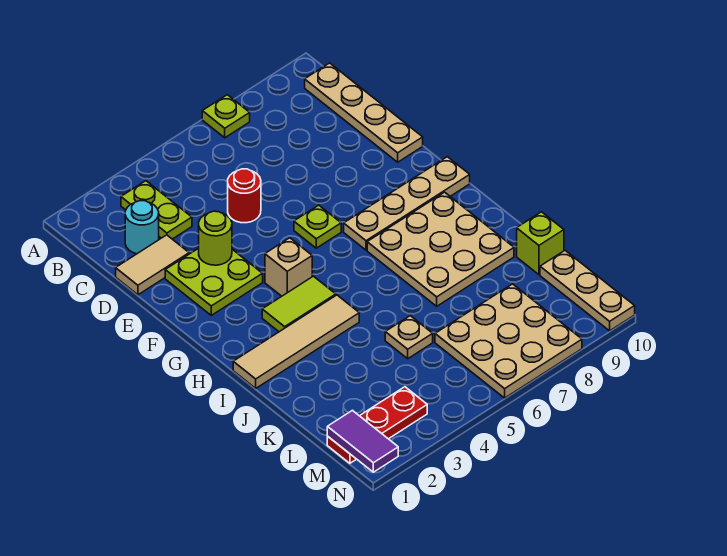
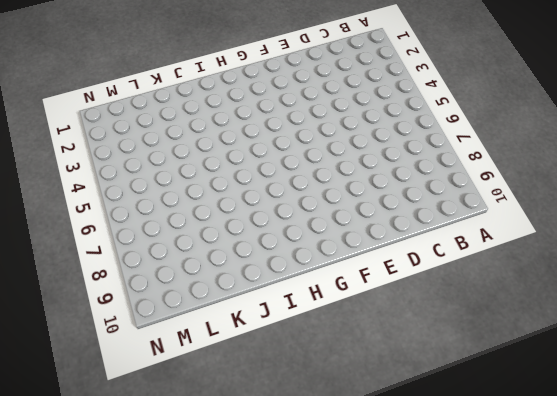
none -> lime plate A7 level 1
none -> lime plate B3:C3 level 1
none -> tan plate B10:E10 level 1

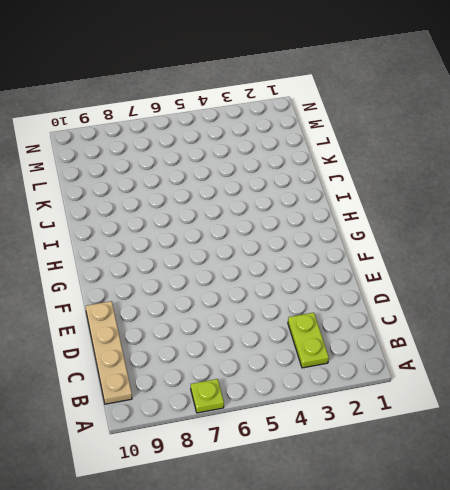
none -> cyan round brick C2 level 1
none -> tan tile D1:D2 level 1
none -> red round brick D5 level 1

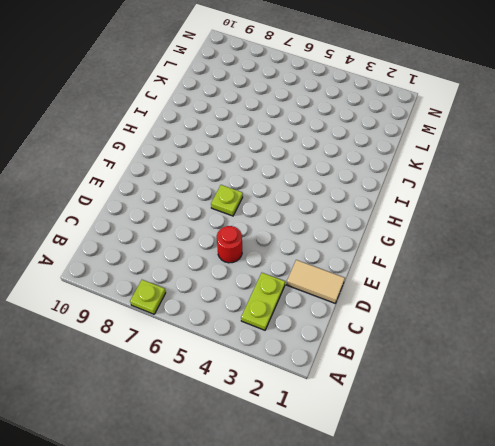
none -> tan plate B10:E10 level 1
none -> cyan round brick C2 level 1
none -> lime plate E2:F3 level 1

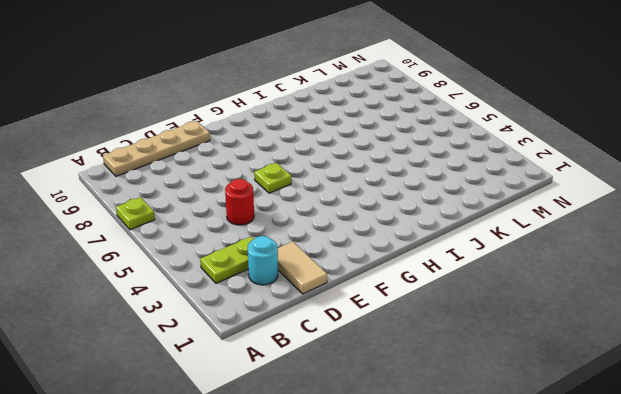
none -> lime plate E2:F3 level 1
none -> tan brick G4 level 1
none -> tan plate G7:G10 level 1

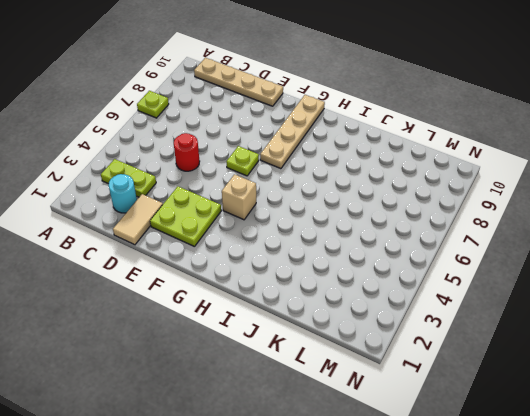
none -> lime tile H3:H4 level 1
none -> tan plate H7:J9 level 1
none -> tan tile I1:I4 level 1

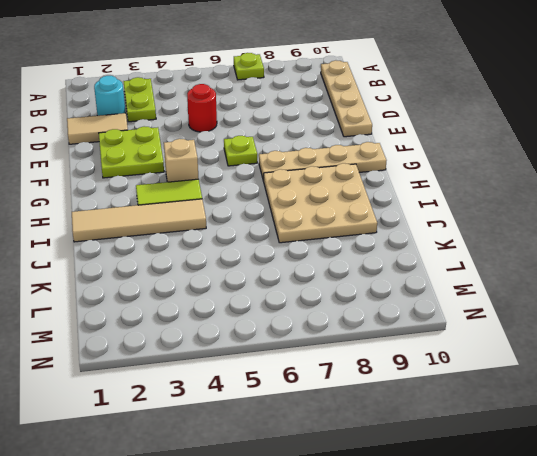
none -> tan plate K5 level 1
none -> lime brick K10 level 1
none -> tan plate L6:N8 level 1

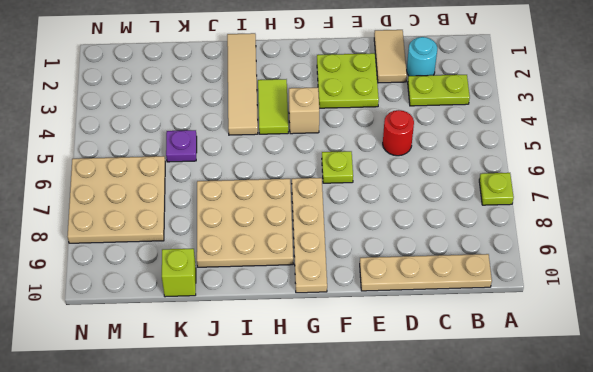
purple plate K5 level 1 -> tan plate K5 level 1
none -> tan plate L10:N10 level 1
none -> red plate M1:M3 level 1
none -> lime round brick E3 level 2

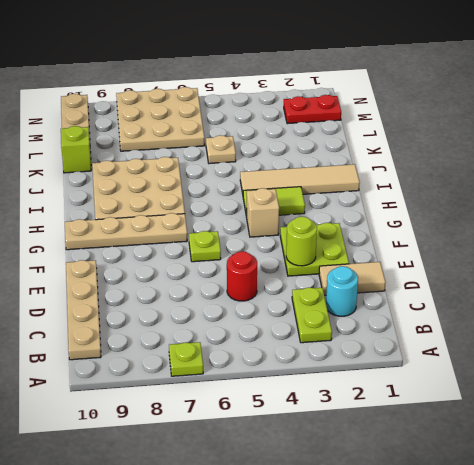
red plate M1:M2 level 1 -> red plate M1:M3 level 1
none -> purple tile M1:N1 level 2

